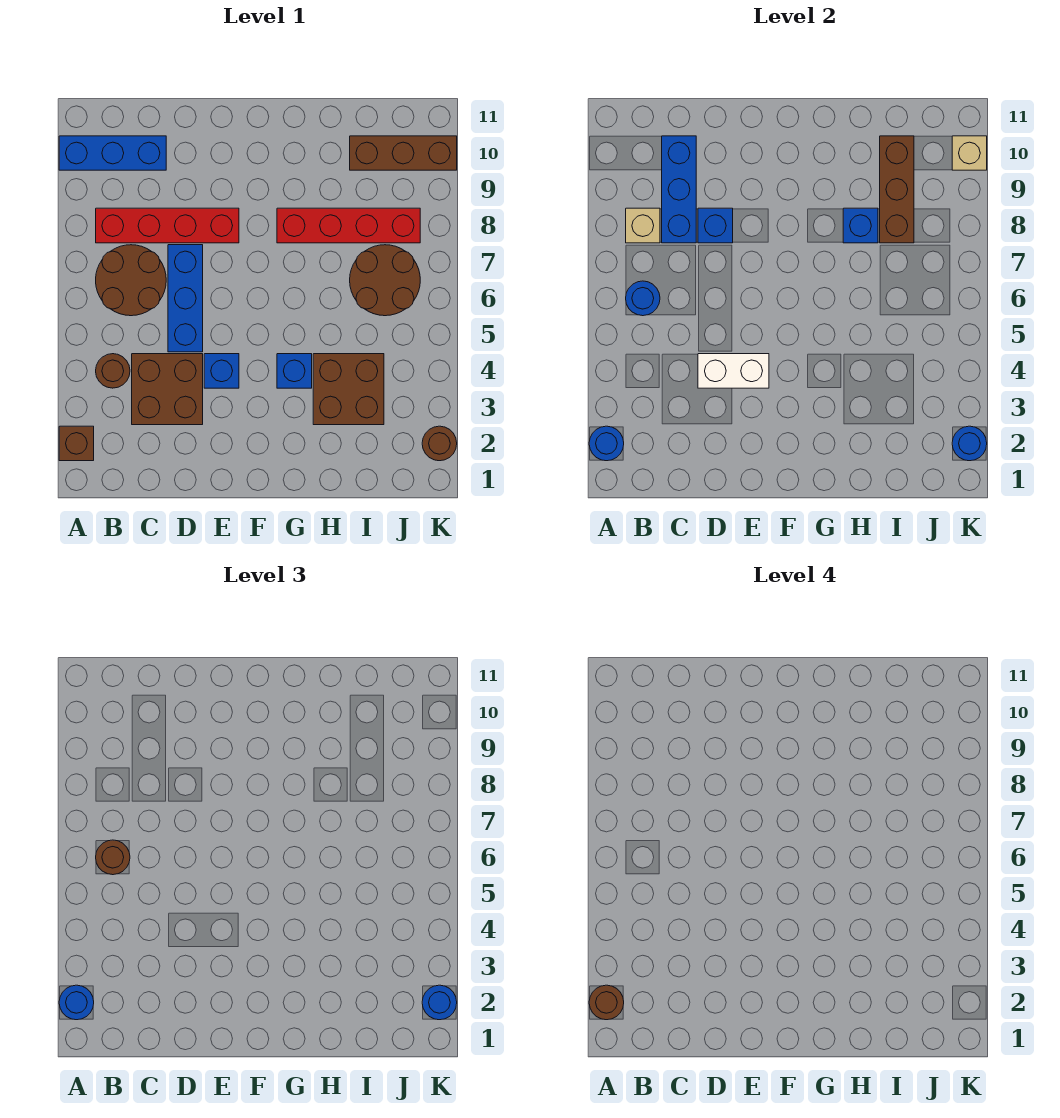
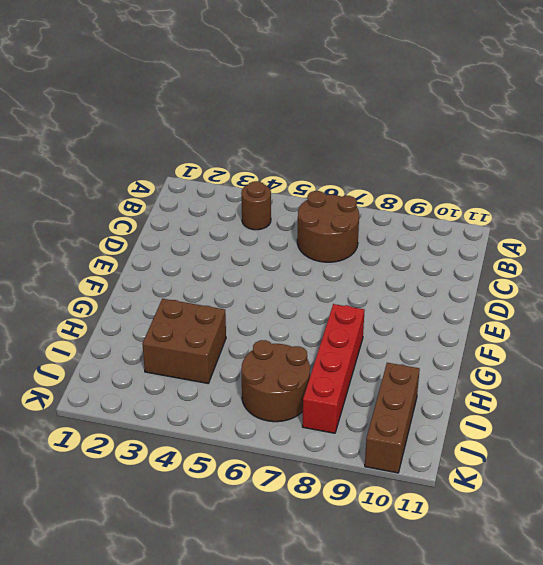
none -> brown brick A2 level 1
none -> blue brick A10:C10 level 1
none -> red brick B8:E8 level 1

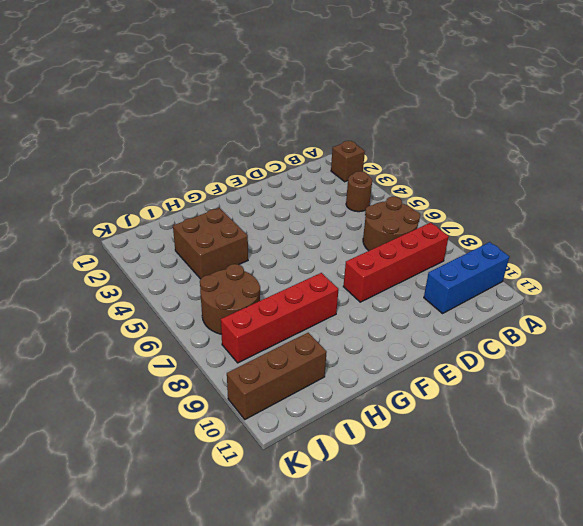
none -> brown brick C3:D4 level 1
none -> blue brick D5:D7 level 1
none -> blue brick E4 level 1

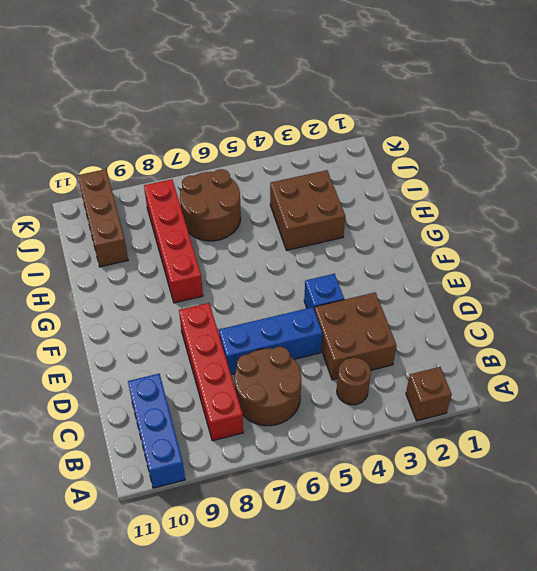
none -> blue brick G4 level 1
none -> brown round brick K2 level 1
none -> blue round brick A2 level 2

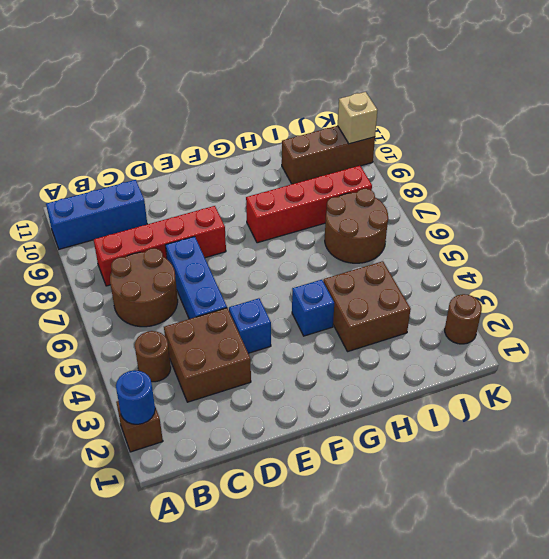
none -> blue round brick B6 level 2
none -> tan brick B8 level 2
none -> blue brick C8:C10 level 2

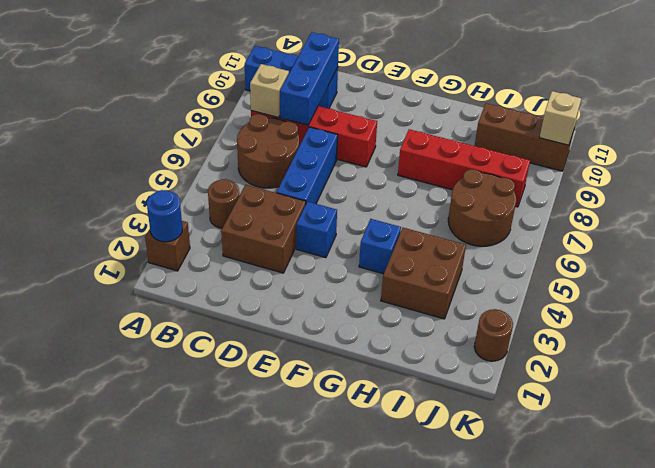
none -> blue round brick B6 level 2
none -> white brick D4:E4 level 2
none -> blue brick D8 level 2

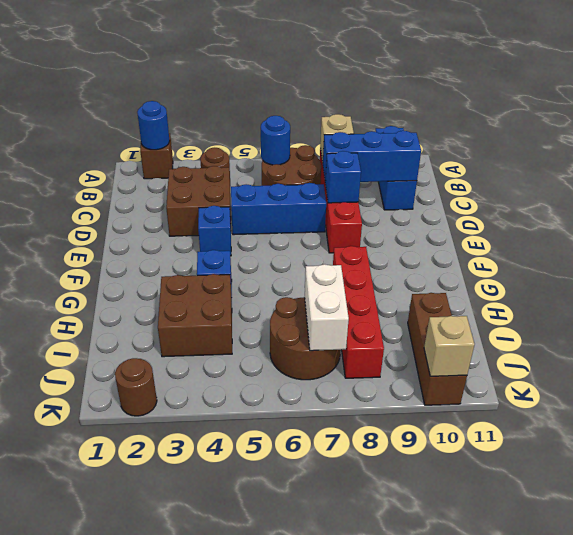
white brick I7:J7 level 2 -> white brick D4:E4 level 2
none -> blue brick H8 level 2
none -> brown brick I8:I10 level 2
none -> blue round brick K2 level 2

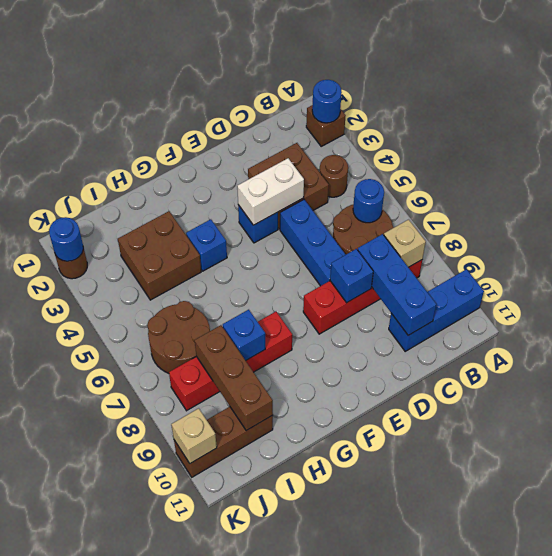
none -> blue round brick A2 level 3
none -> brown round brick B6 level 3
none -> blue round brick K2 level 3

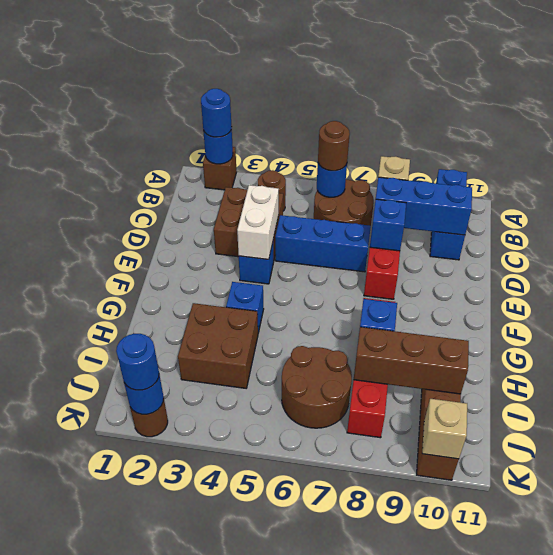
none -> brown round brick A2 level 4

